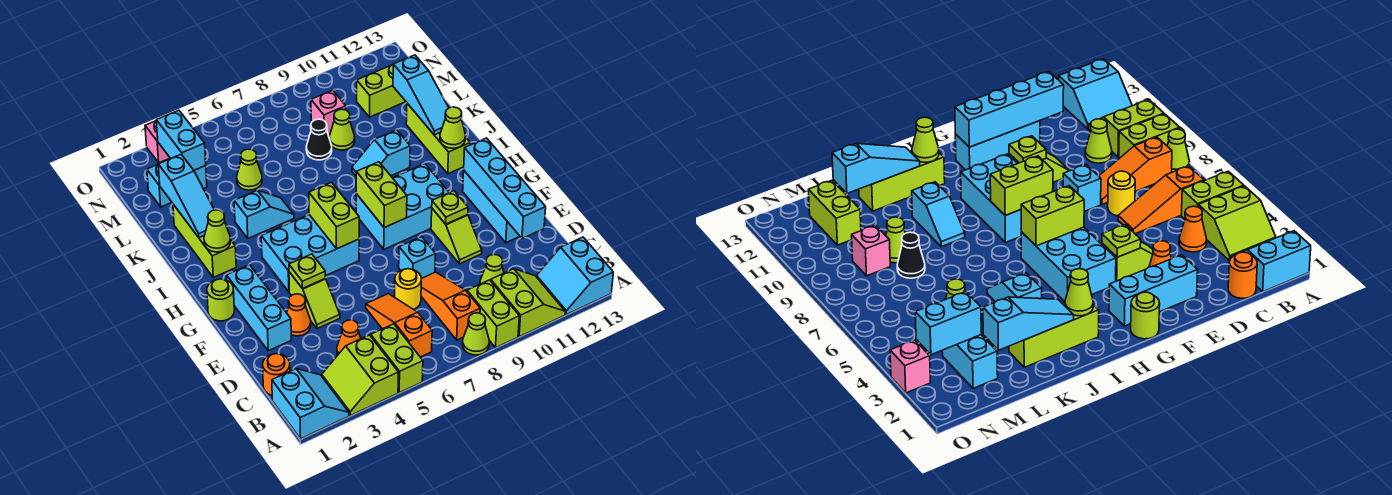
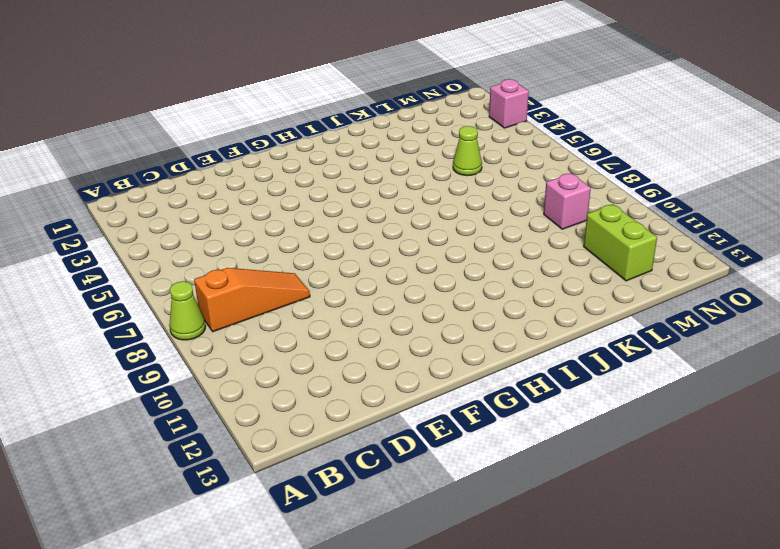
none -> cyan slope A1:B2 level 1 top 1
none -> lime slope A3:B4 level 1 top 4
none -> lime brick A5:B5 level 1
none -> lime brick A9:B9 level 1

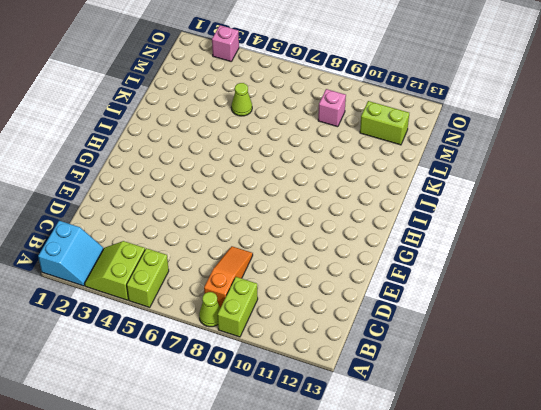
none -> lime slope A10:B11 level 1 top 10
none -> cyan slope A12:B13 level 1 top 13
none -> orange slope B6:D6 level 1 top B
none -> orange round brick C1 level 1

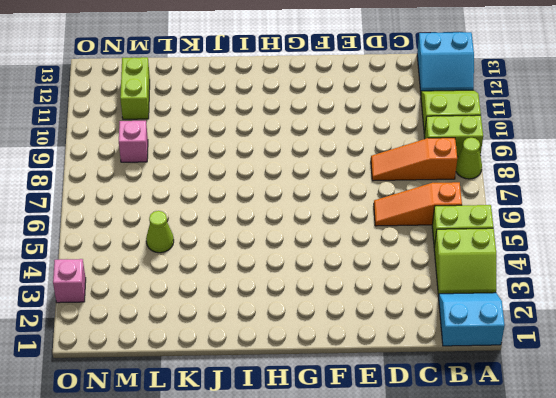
none -> orange round brick C1 level 1
none -> orange cone C4 level 1
none -> lime cone C10 level 1
none -> yellow round brick D7 level 1

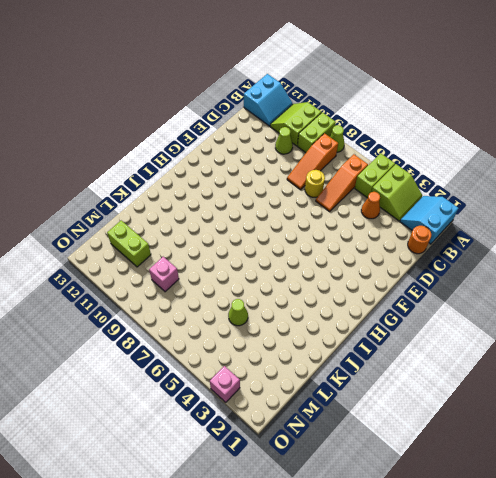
none -> cyan brick E2:G2 level 1
none -> orange cone E3 level 1
none -> lime slope E4:F4 level 1 top F
none -> cyan brick E8 level 1

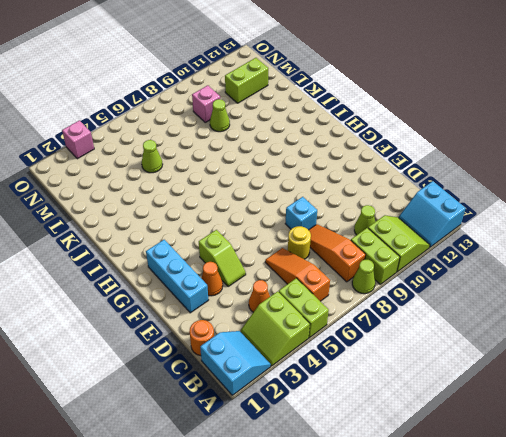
none -> lime slope E10:F10 level 1 top F
none -> cyan brick E12:G12 level 1
none -> lime round brick G1 level 1
none -> cyan brick G4:H6 level 1

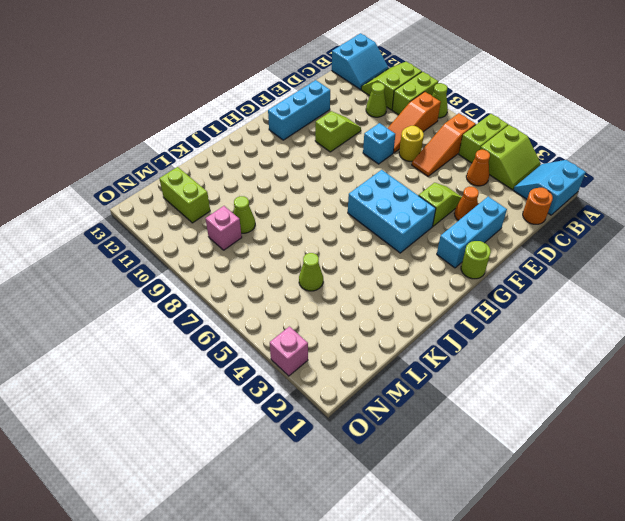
none -> cyan brick G8:H10 level 1
none -> lime brick I2:K2 level 1
none -> lime brick I12:K12 level 1
none -> cyan slope J4:J5 level 1 top 4

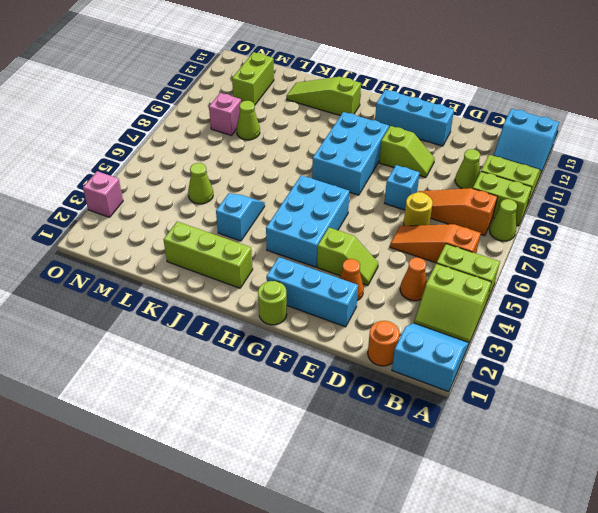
lime slope I12:K12 level 1 top I -> lime brick I12:K12 level 1
none -> cyan slope J9:J10 level 1 top 10
none -> black cone L8 level 1
none -> cyan brick M2:M3 level 1
none -> cyan brick D12:G12 level 2

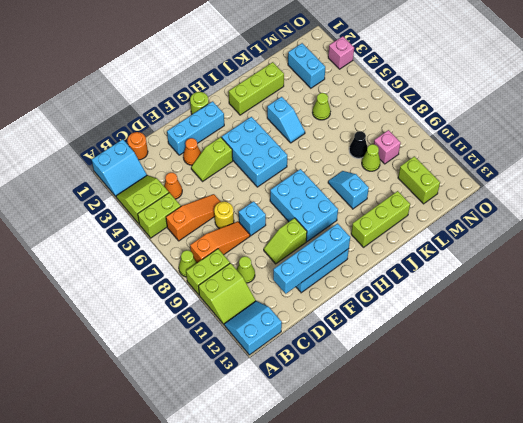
none -> lime plate F4 level 2
none -> lime plate F10 level 2
none -> lime brick G6:H6 level 2
none -> lime brick G8:H8 level 2

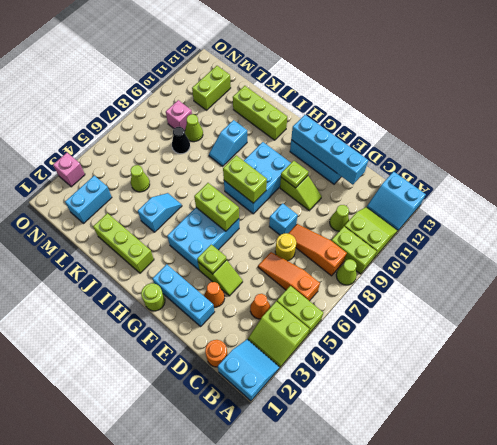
none -> lime cone I2 level 2
none -> lime cone I12 level 2
none -> cyan slope J2:L2 level 2 top L
none -> cyan slope J12:L12 level 2 top L

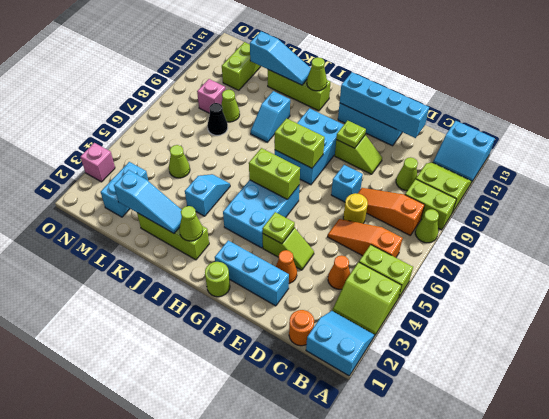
none -> cyan brick M3:N3 level 2

